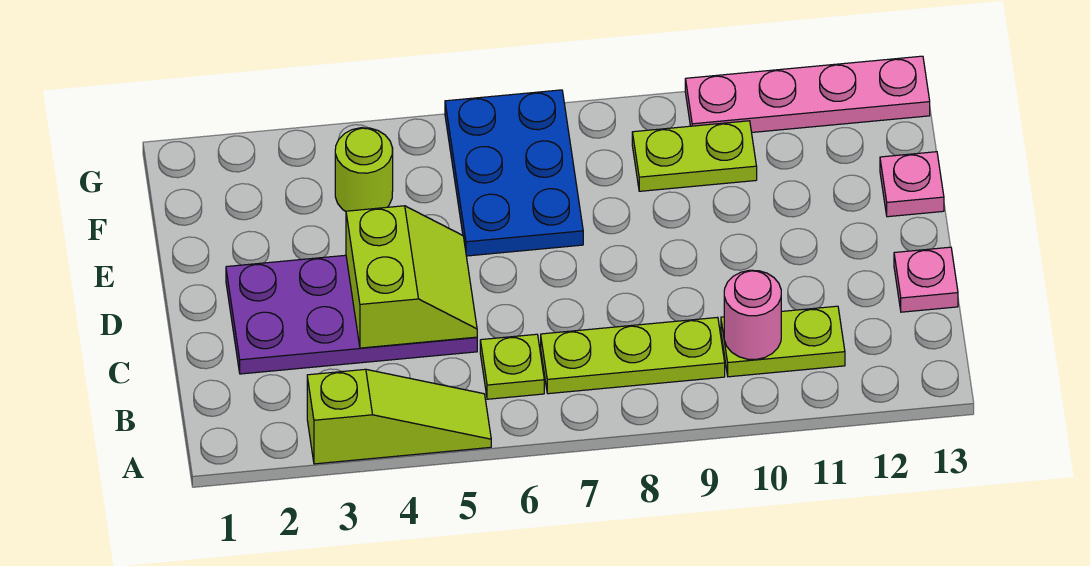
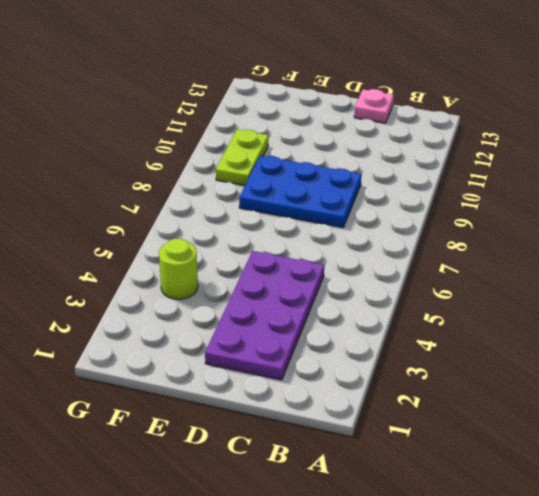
blue plate C8:E9 level 1 -> blue plate E6:G7 level 1
none -> lime slope A3:A5 level 1 top 3
none -> lime plate B6 level 1
none -> lime plate B7:B9 level 1

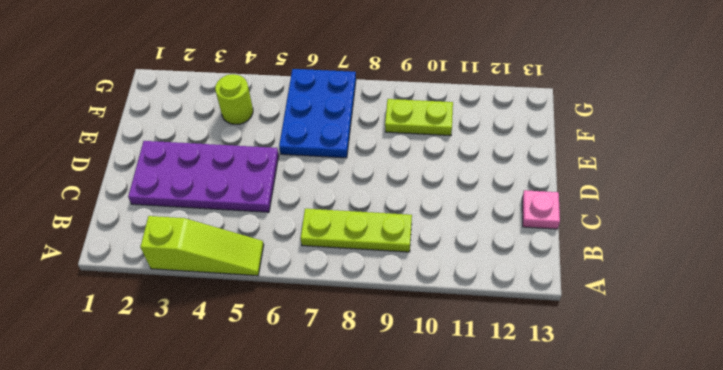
none -> lime plate B6 level 1
none -> lime plate B10:B11 level 1
none -> pink plate E13 level 1

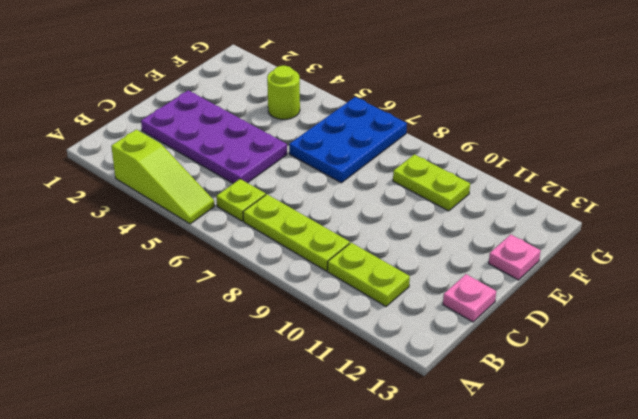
none -> pink plate G10:G13 level 1
none -> pink round brick B10 level 2
none -> lime slope C4:D5 level 2 top 4

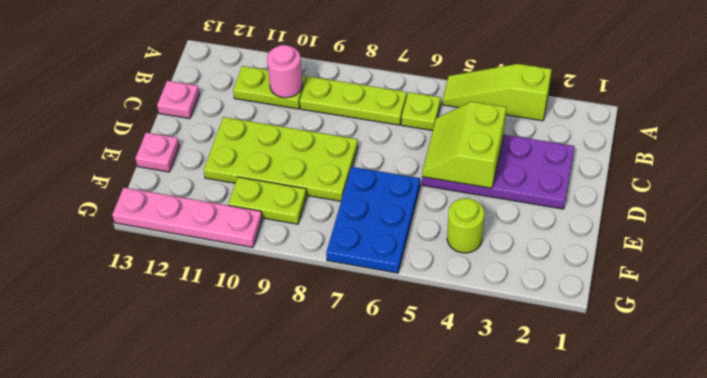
lime plate D8:E11 level 1 -> none

